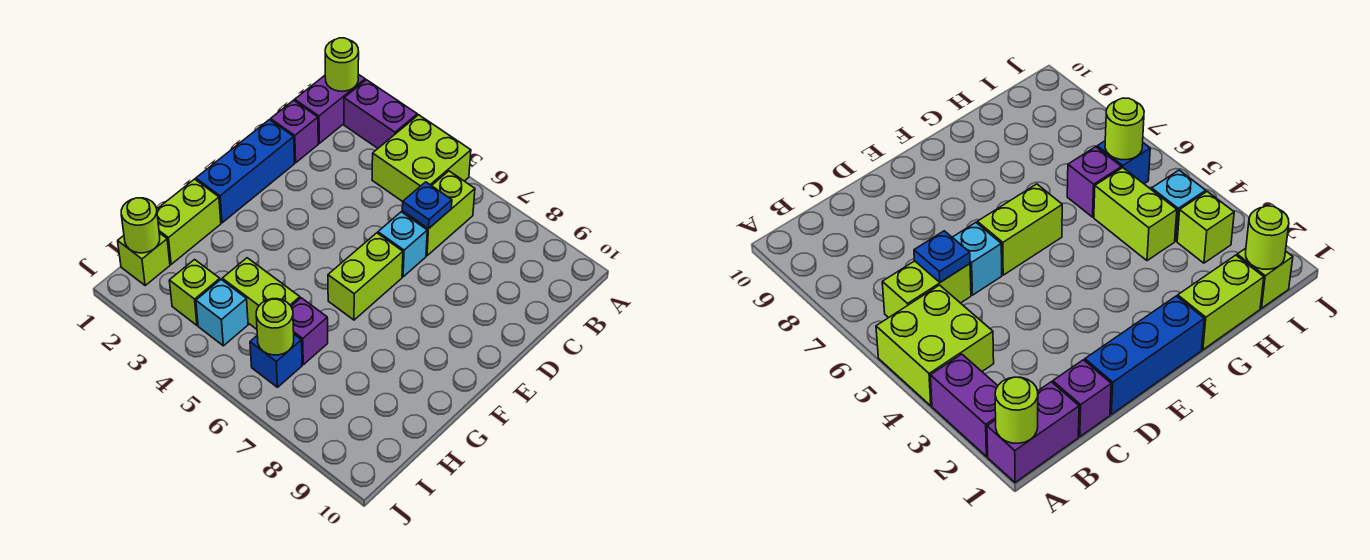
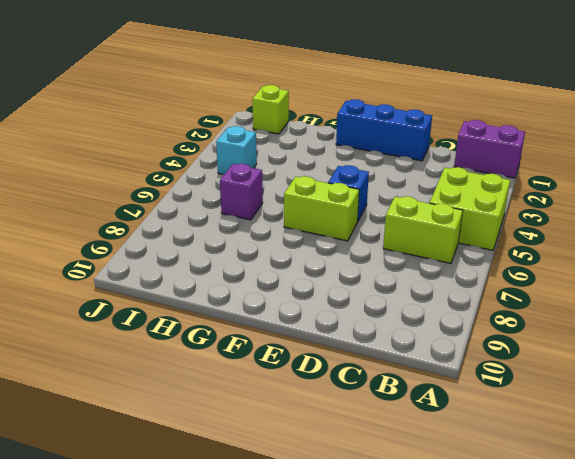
blue brick E5 level 1 -> blue brick I6 level 1
none -> purple brick A2:A3 level 1
none -> purple brick C1 level 1
none -> cyan brick D6 level 1

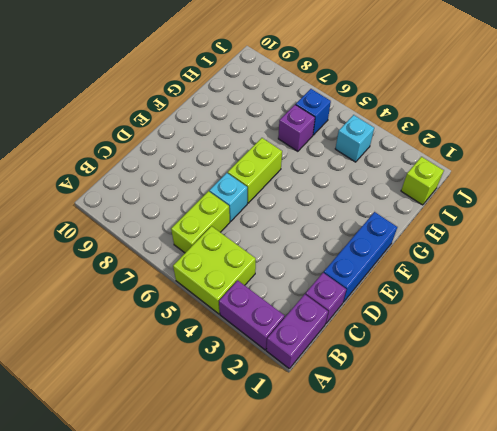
none -> lime brick G1:H1 level 1
none -> lime brick H4:H5 level 1
none -> lime brick I3 level 1

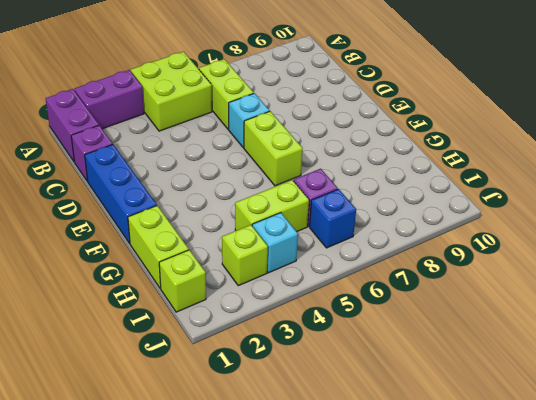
none -> lime round brick A1 level 2
none -> blue plate C6 level 2
none -> lime round brick I1 level 2

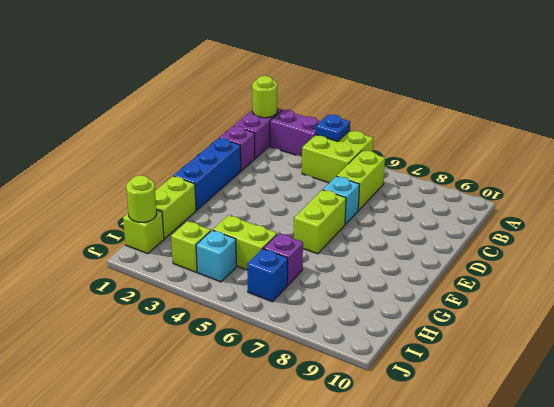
blue plate A4 level 2 -> blue plate C6 level 2
none -> lime round brick I6 level 2

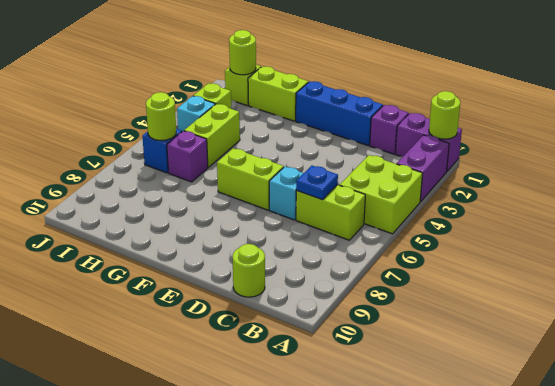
lime round brick C10 level 1 -> none

